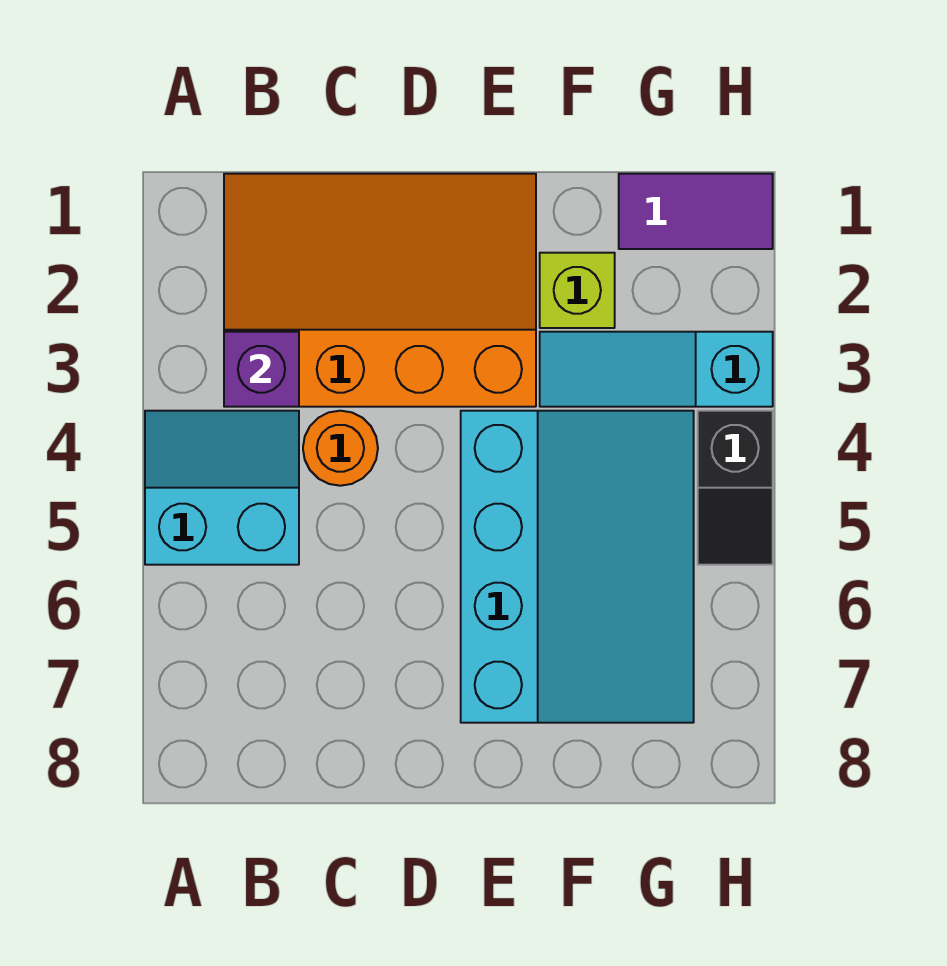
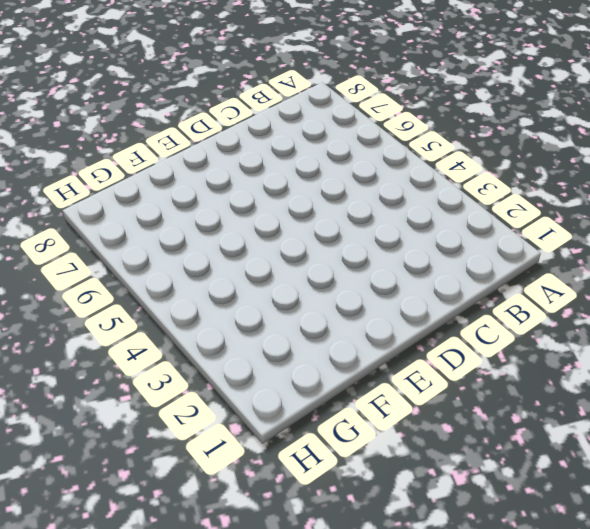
none -> cyan slope A4:B5 level 1 top 5
none -> orange slope B1:E3 level 1 top 3

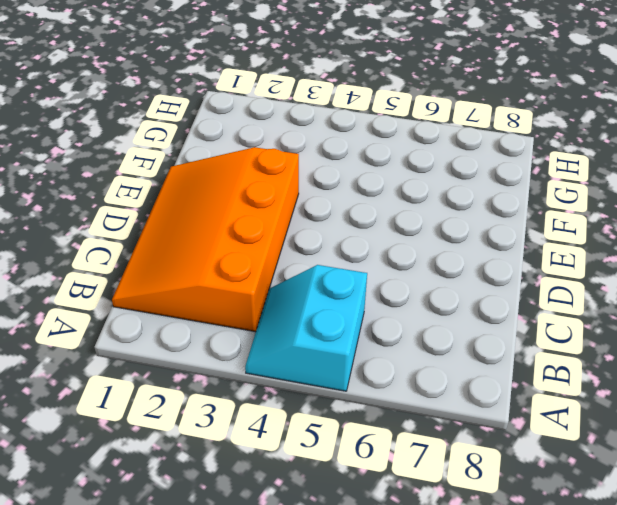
none -> orange round brick C4 level 1
none -> cyan slope E4:G7 level 1 top E

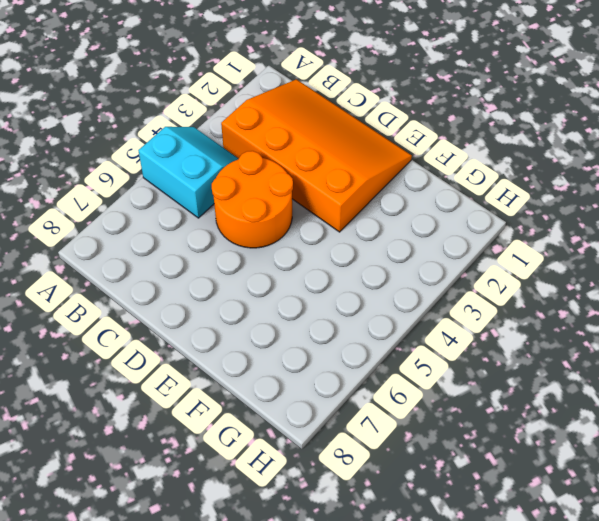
orange round brick C4:D5 level 1 -> orange round brick C4 level 1
none -> cyan slope E4:G7 level 1 top E
none -> lime brick F2 level 1

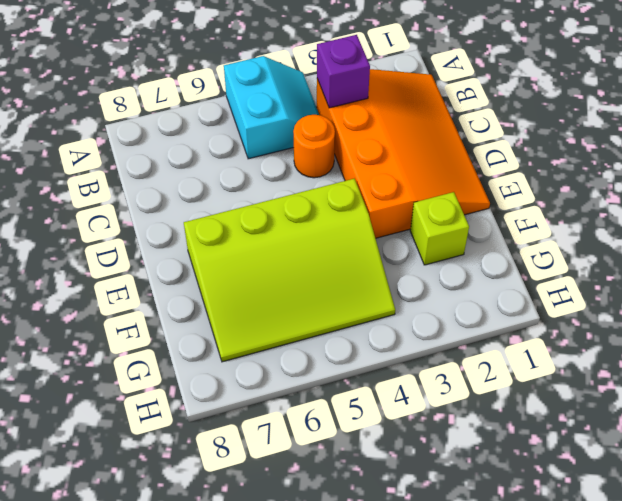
lime slope E4:G7 level 1 top E -> cyan slope E4:G7 level 1 top E
none -> cyan slope F3:H3 level 1 top H
none -> purple tile G1:H1 level 1

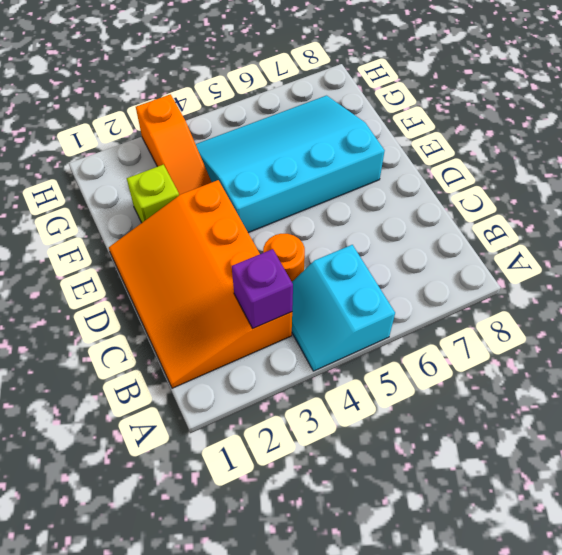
orange slope F3:H3 level 1 top H -> cyan slope F3:H3 level 1 top H
none -> purple tile G1:H1 level 1
none -> black slope H4:H5 level 1 top 4

